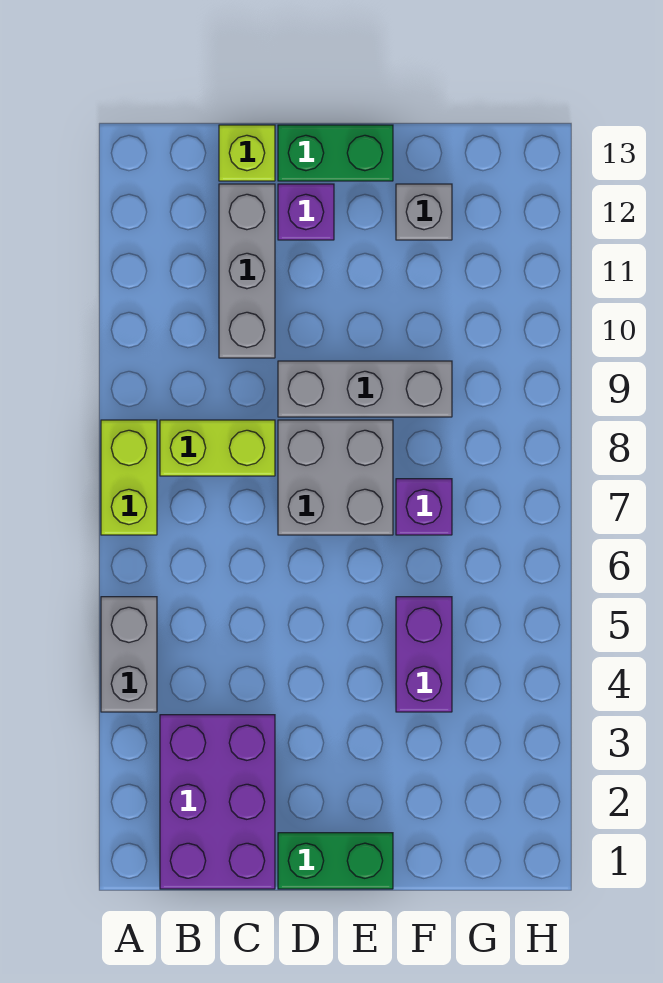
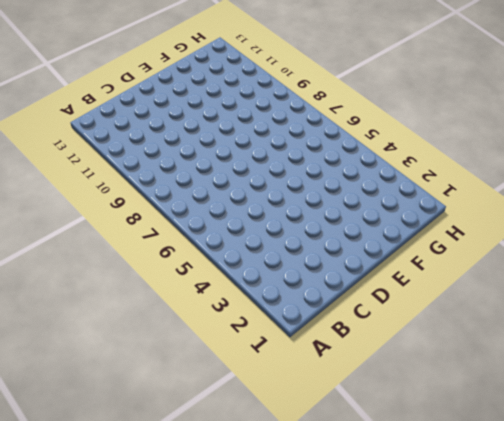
none -> grey brick A4:A5 level 1
none -> lime brick A7:A8 level 1
none -> purple brick B1:C3 level 1

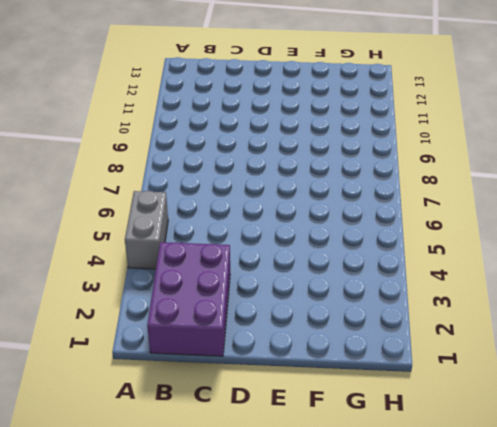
none -> lime brick A7:A8 level 1
none -> lime brick B8:C8 level 1
none -> grey brick C10:C12 level 1

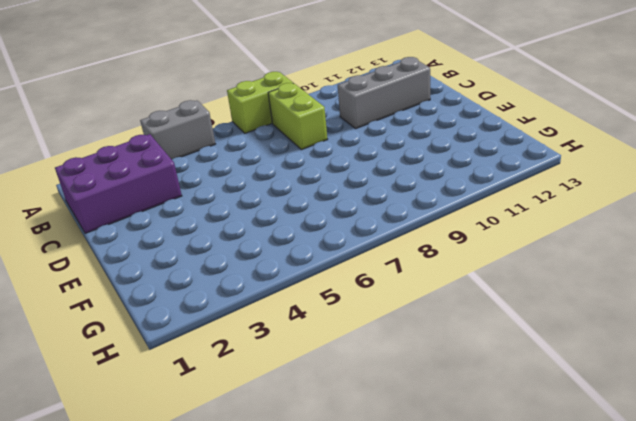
none -> lime brick C13 level 1
none -> green brick D1:E1 level 1
none -> grey brick D7:E8 level 1

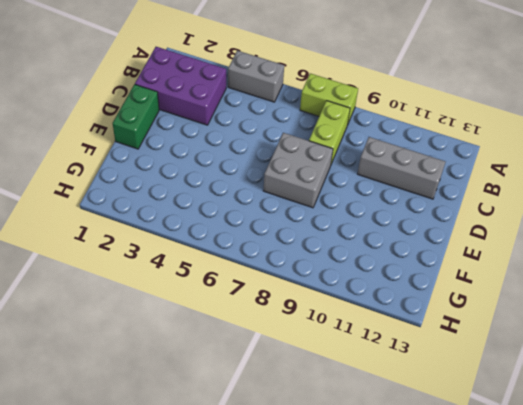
none -> lime brick C13 level 1
none -> grey brick D9:F9 level 1
none -> purple brick D12 level 1

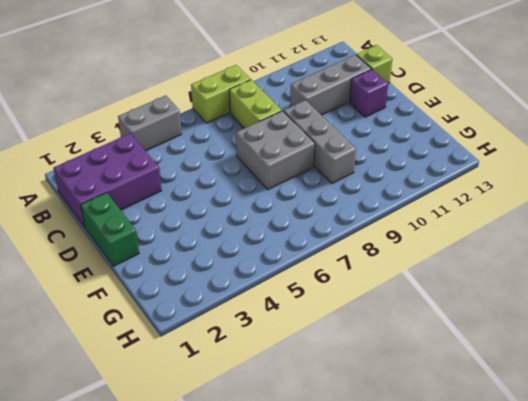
none -> green brick D13:E13 level 1
none -> purple brick F4:F5 level 1
none -> purple brick F7 level 1

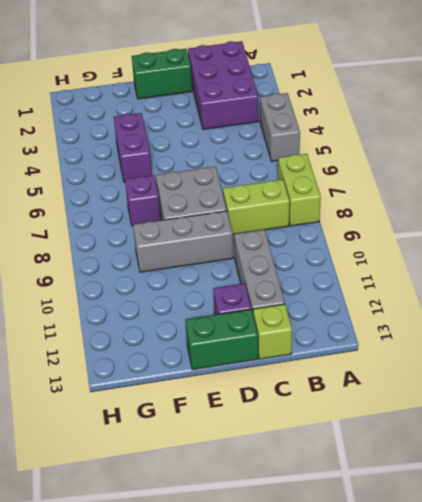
none -> grey brick F12 level 1

